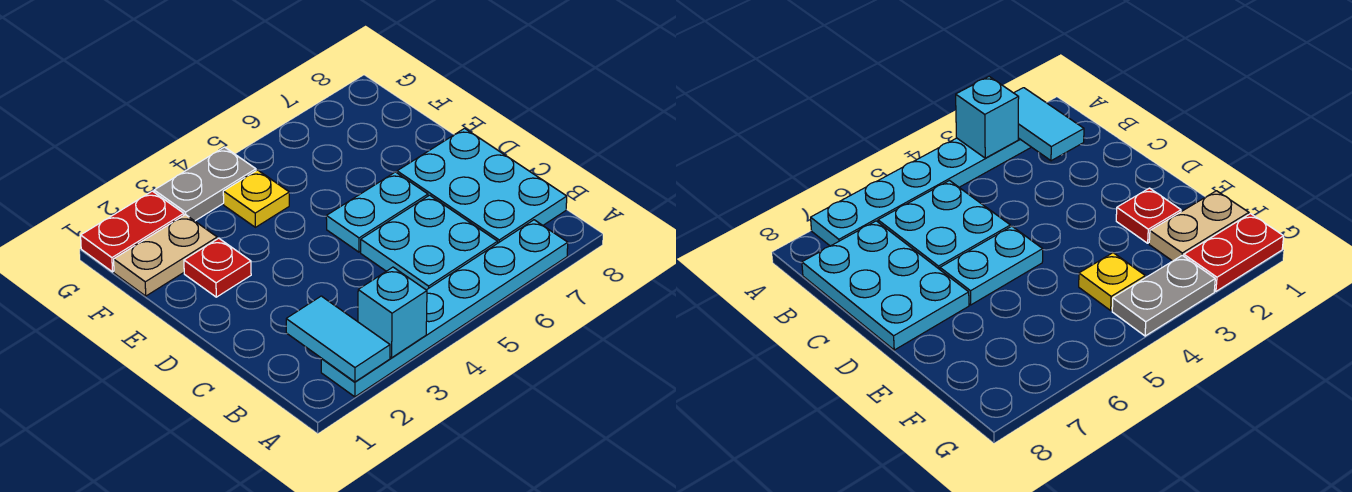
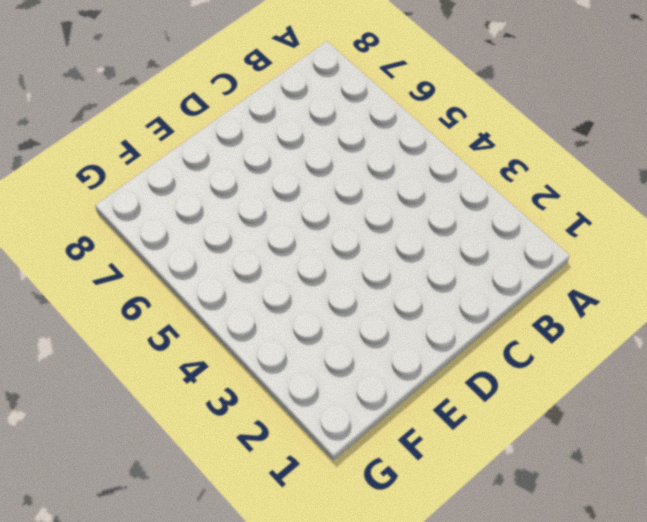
none -> cyan plate A2:A7 level 1
none -> cyan plate B5:C6 level 1

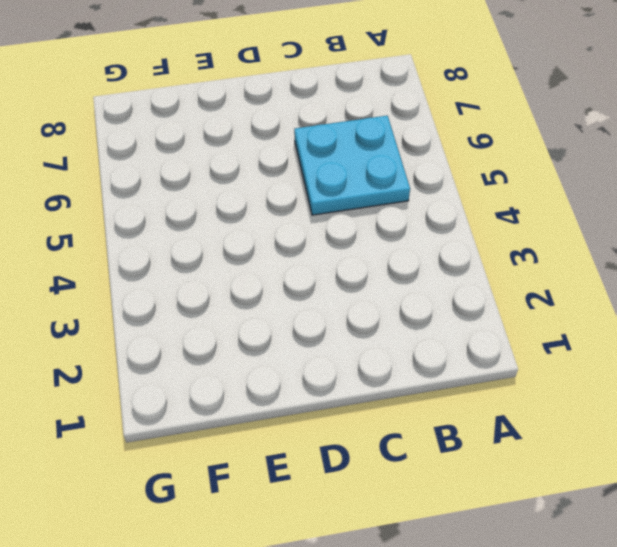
none -> cyan plate A2:A7 level 1
none -> cyan plate B7:D8 level 1

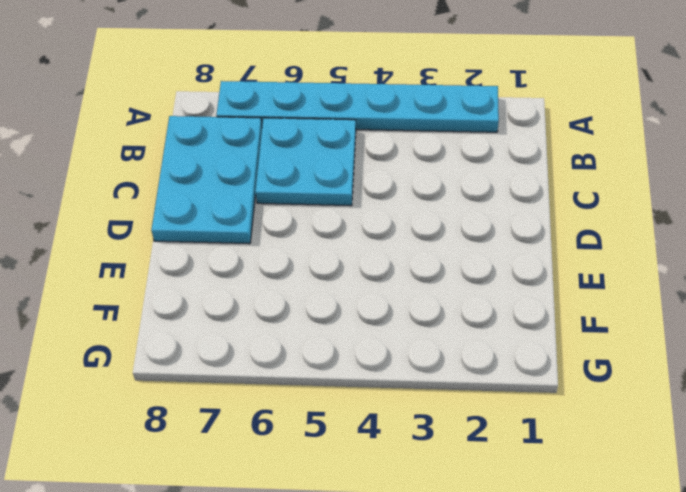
none -> cyan plate D5:D6 level 1
none -> red plate E2 level 1

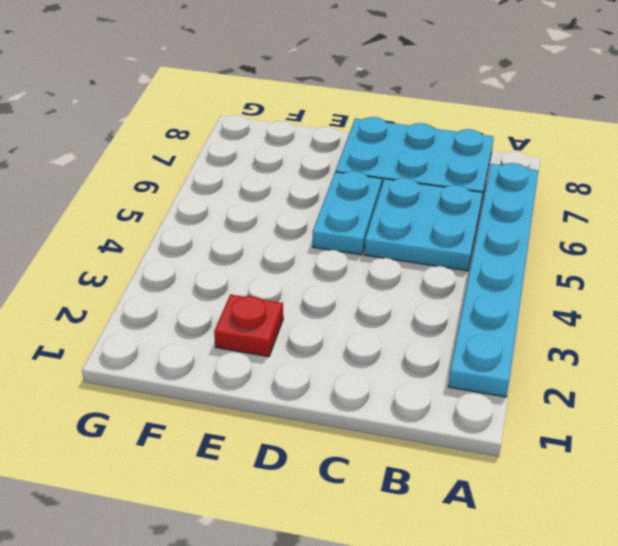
none -> tan plate F1:F2 level 1
none -> yellow plate F4 level 1

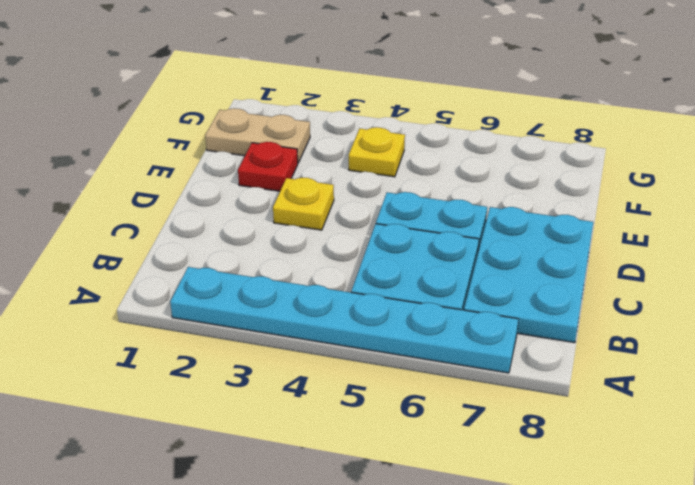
yellow plate D3 level 1 -> none
none -> red plate G1:G2 level 1
none -> grey plate G3:G4 level 1

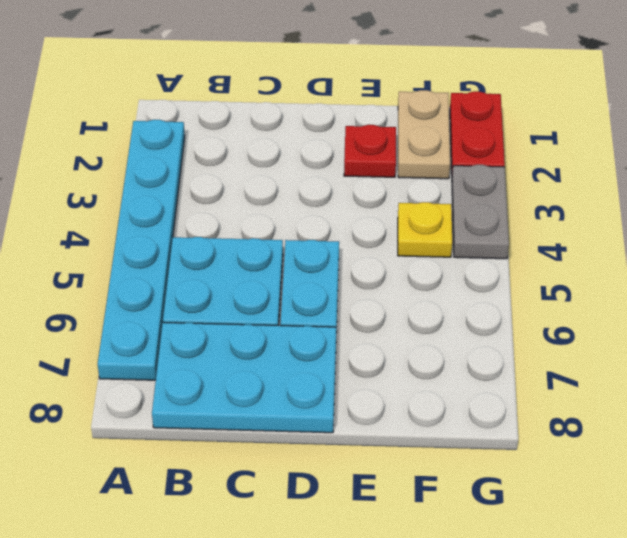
none -> cyan tile A2:B2 level 2
none -> cyan brick A3 level 2

